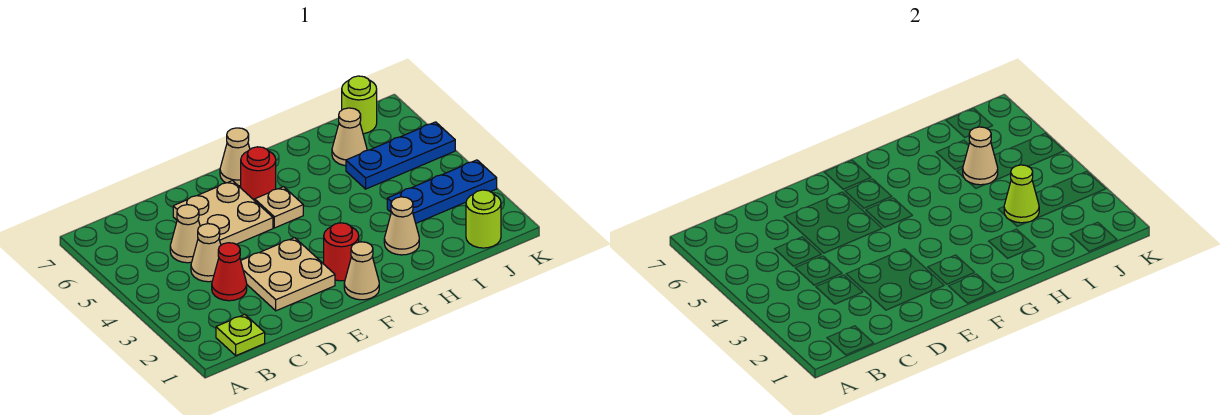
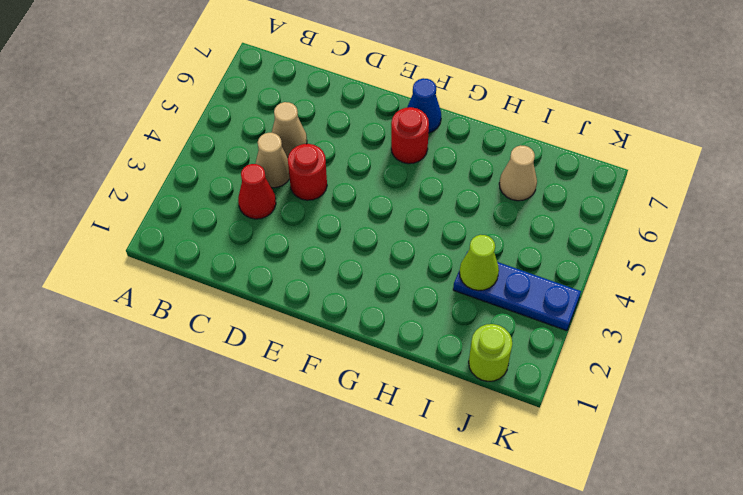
red round brick D4 level 1 -> red round brick F2 level 1
blue cone F7 level 1 -> tan cone F7 level 1
none -> lime plate B1 level 1
none -> tan plate D2:E3 level 1
none -> tan plate D5:E6 level 1

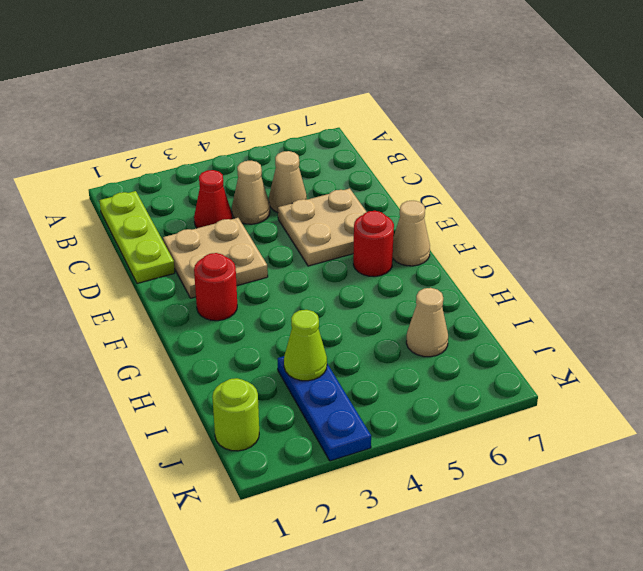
lime plate B1:D1 level 1 -> lime plate B1 level 1
none -> tan cone F1 level 1
none -> tan plate F5 level 1
none -> tan cone H2 level 1

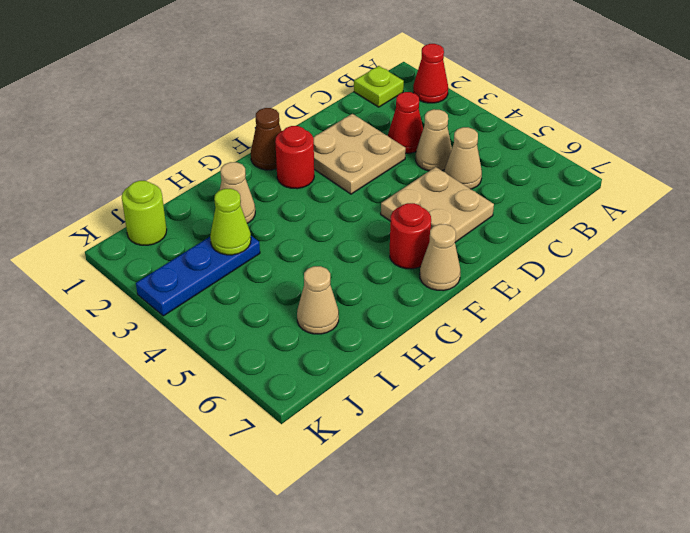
red cone A2 level 1 -> none
brown cone F1 level 1 -> tan cone F1 level 1
none -> tan plate F5 level 1
none -> blue plate I5:K5 level 1
none -> lime round brick J7 level 1

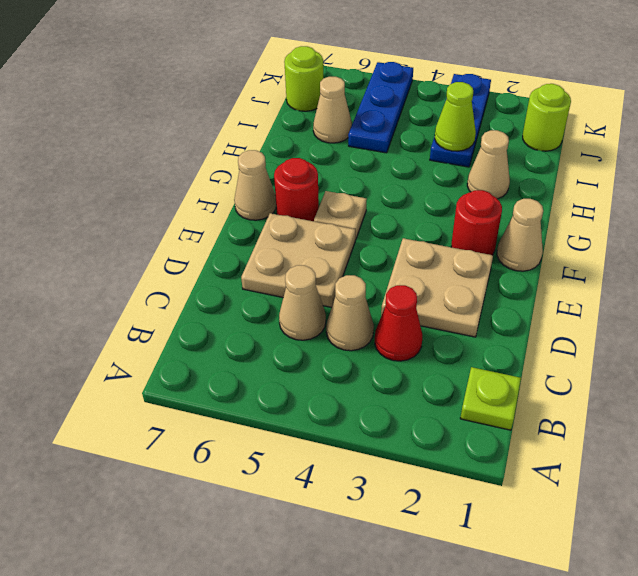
none -> tan cone I5 level 2

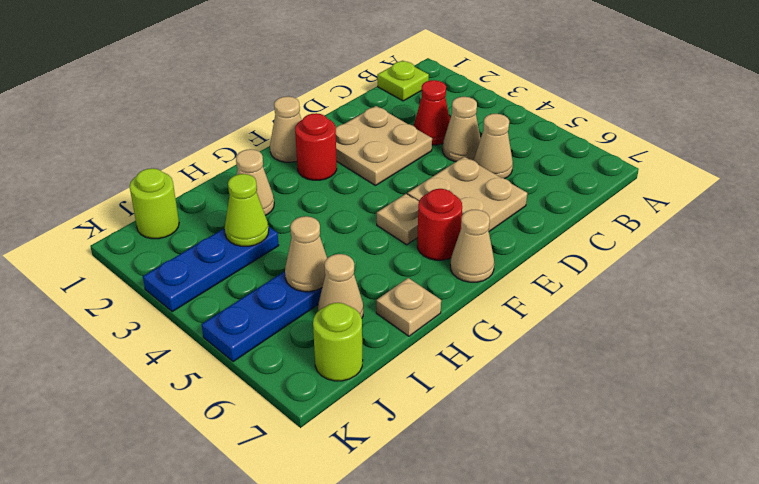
tan plate H7 level 1 -> none

